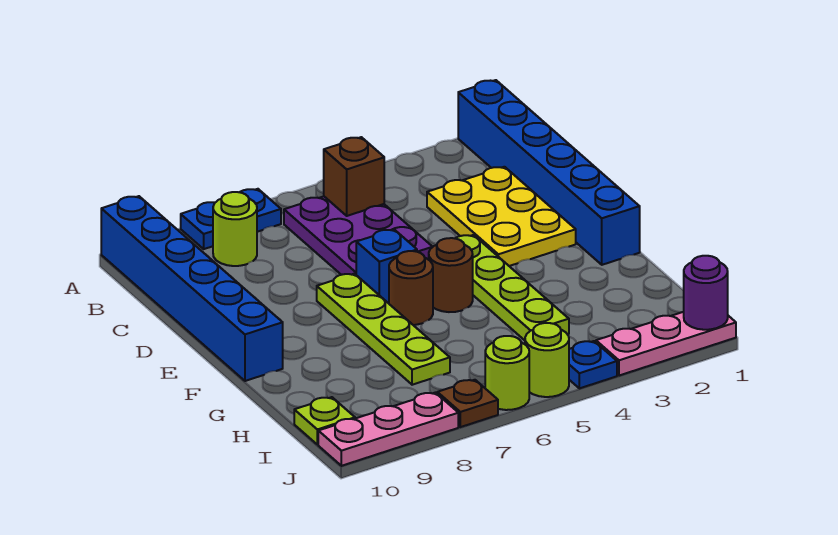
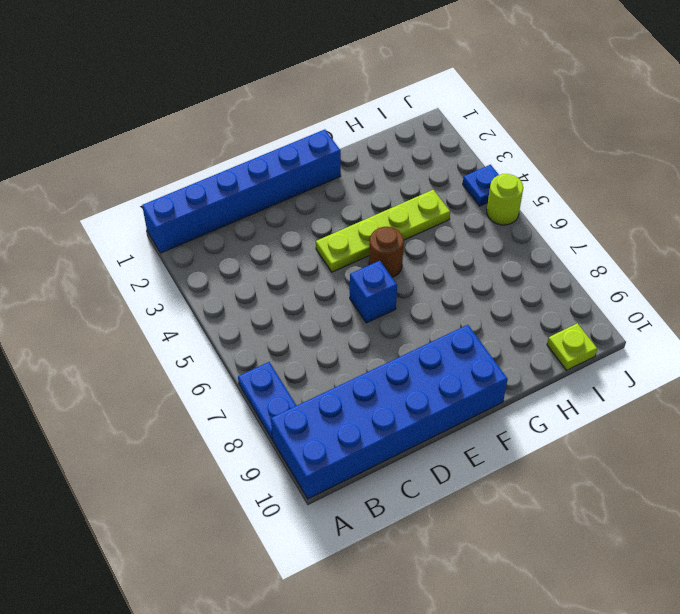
blue brick A9:F10 level 1 -> blue brick A10:F10 level 1
none -> purple plate B5:D6 level 1
none -> lime round brick B8 level 1
none -> yellow plate C2:E3 level 1

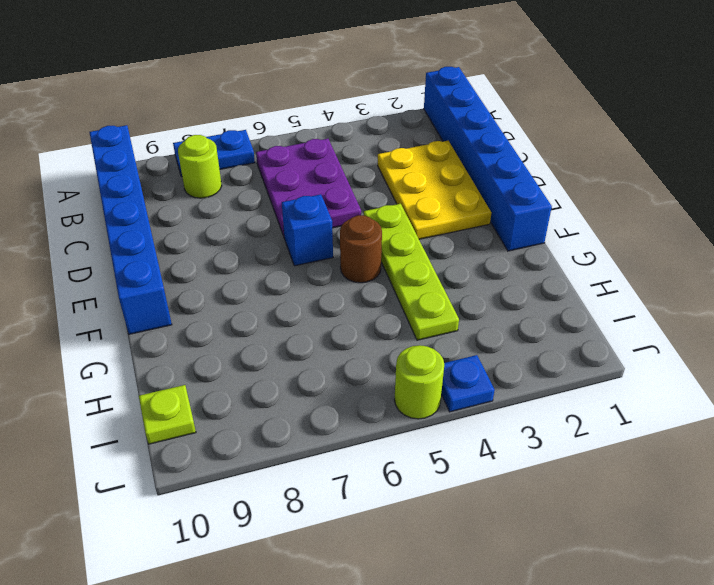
none -> lime plate E7:H7 level 1
none -> brown round brick F6 level 1
none -> pink plate J1:J3 level 1

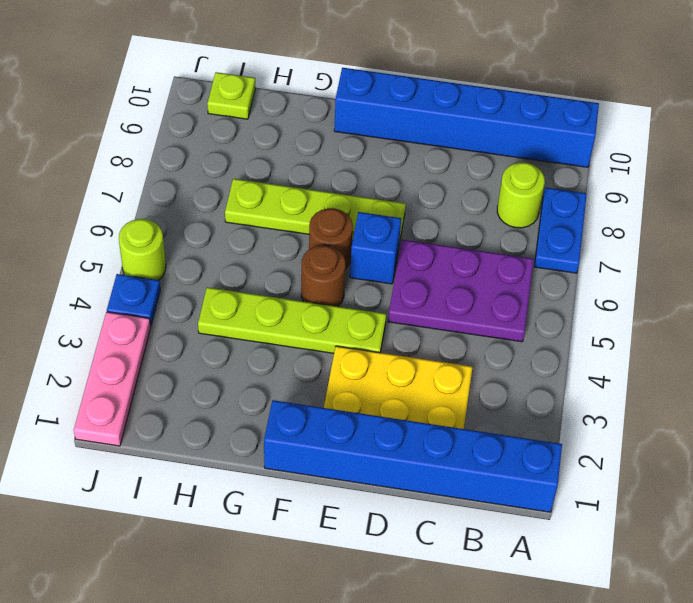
none -> lime round brick J6 level 1
none -> brown plate J7 level 1
none -> pink plate J8:J10 level 1

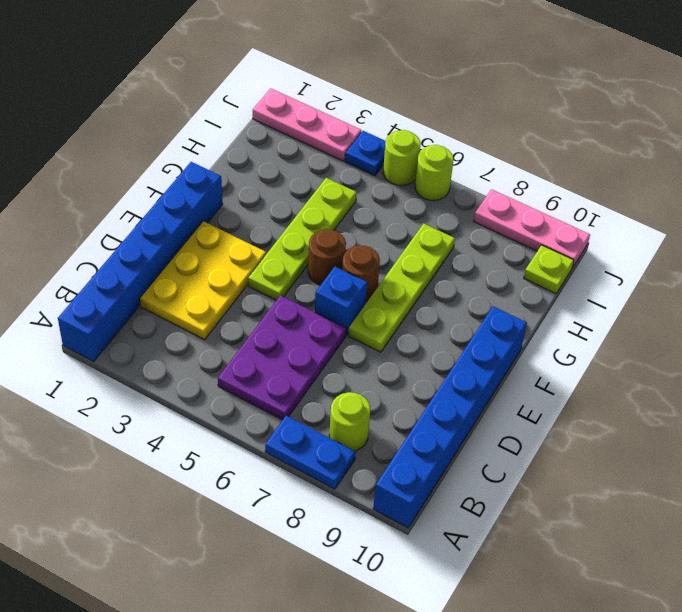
none -> brown plate J7 level 1
none -> brown brick B5 level 2
none -> purple round brick J1 level 2

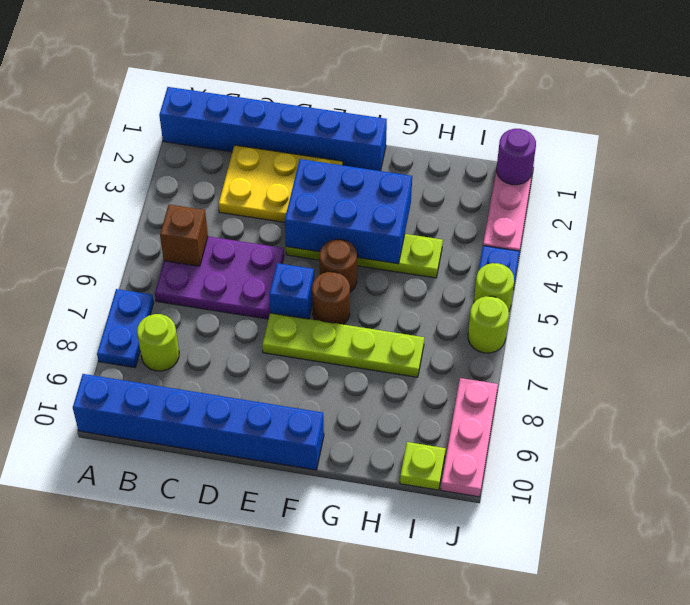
blue brick E3:G4 level 2 -> none
none -> brown plate J7 level 1

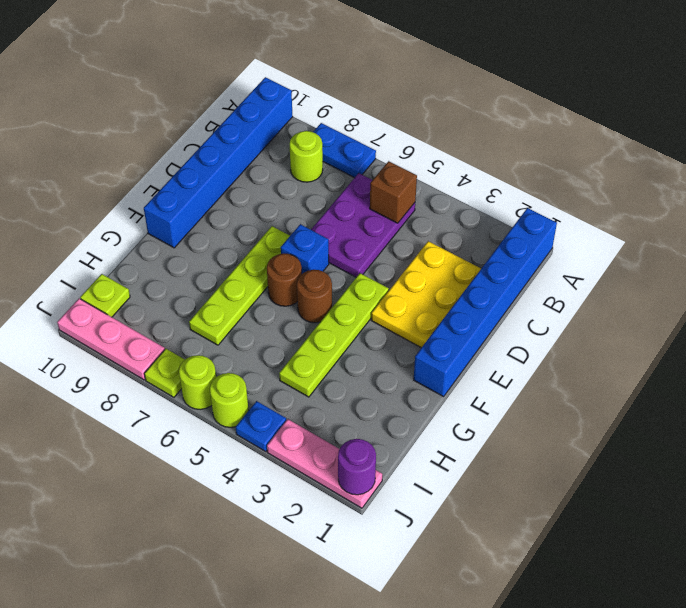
lime plate J7 level 1 -> brown plate J7 level 1

